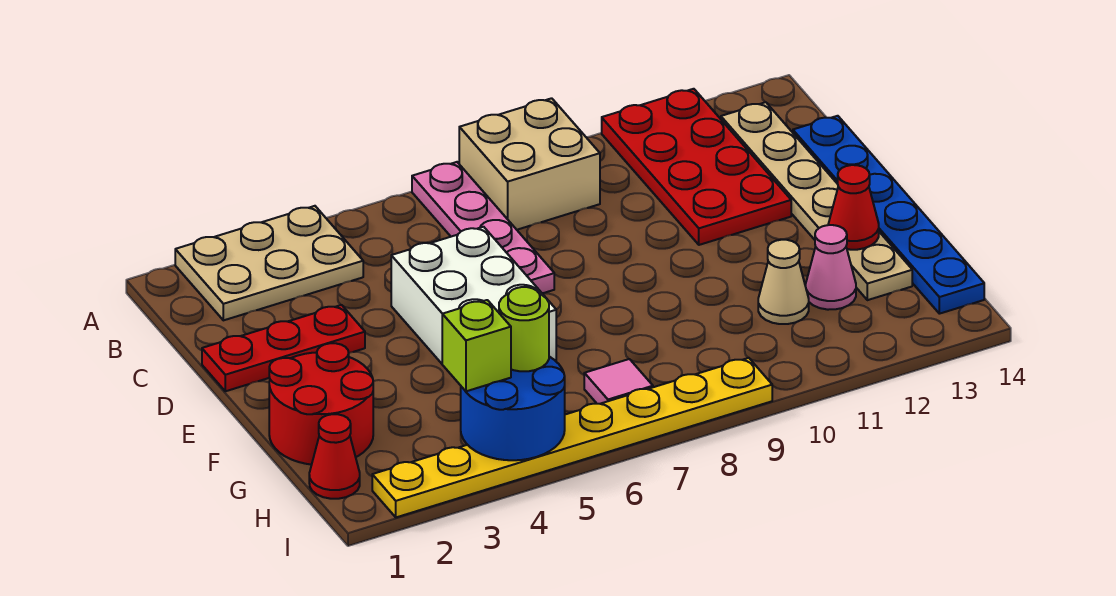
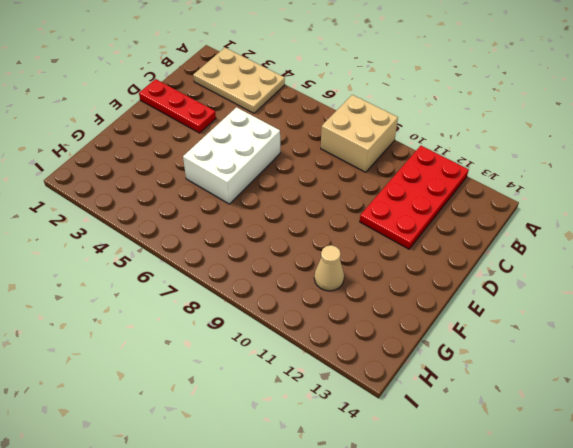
none -> pink plate A7:D7 level 1
none -> tan plate B13:G13 level 1
none -> blue plate C14:H14 level 1

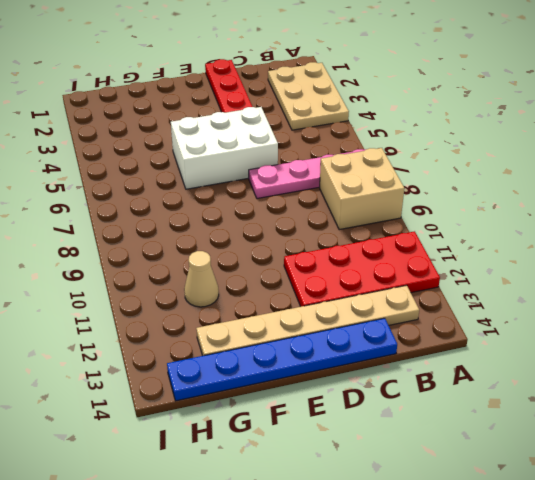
none -> red round brick F1:G2 level 1
none -> pink cone G12 level 1
none -> red cone H1 level 1

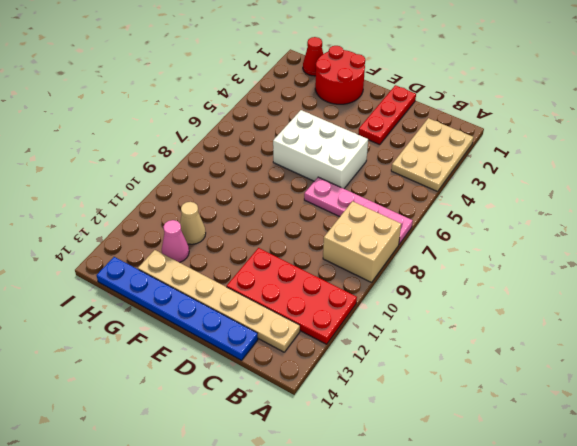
none -> pink tile H7 level 1
none -> yellow plate I2:I9 level 1
none -> red cone F13 level 2

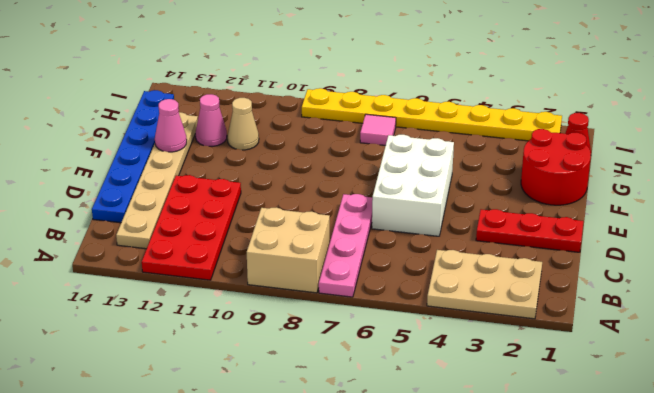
pink cone F13 level 2 -> red cone F13 level 2
none -> blue round brick H4:I5 level 2
none -> lime brick H4 level 3
none -> lime round brick H5 level 3

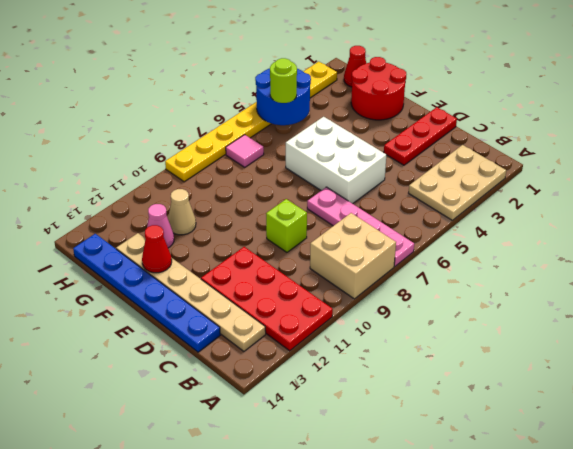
lime brick D9 level 1 -> lime brick H4 level 3

